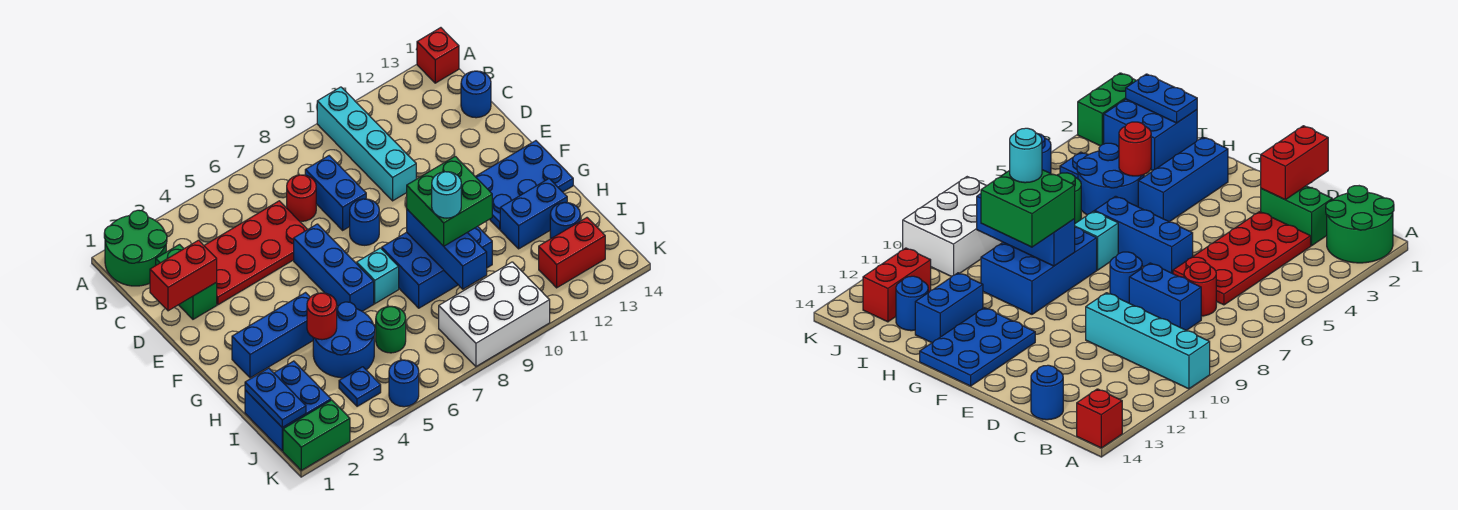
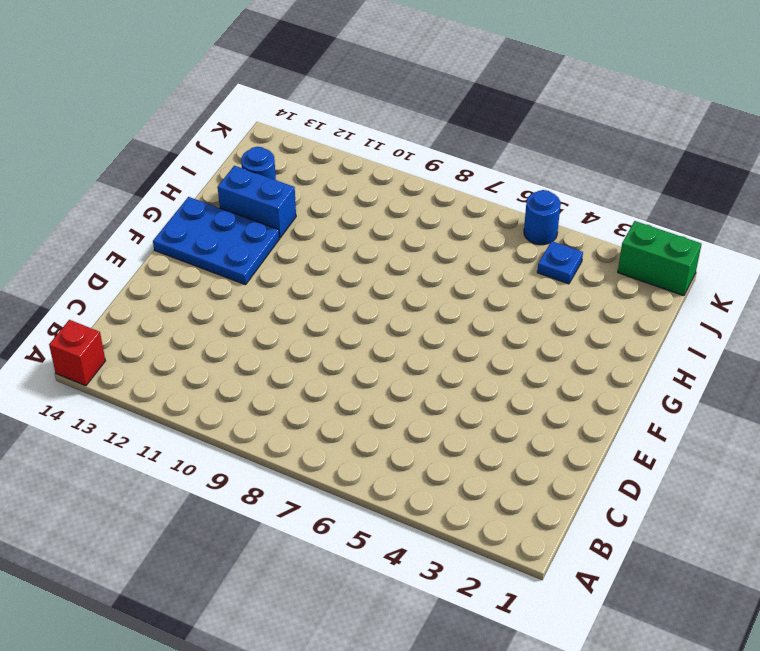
none -> green round brick A1:B2 level 1
none -> cyan brick A10:D10 level 1
none -> green brick C2:D2 level 1
none -> red plate C3:D6 level 1

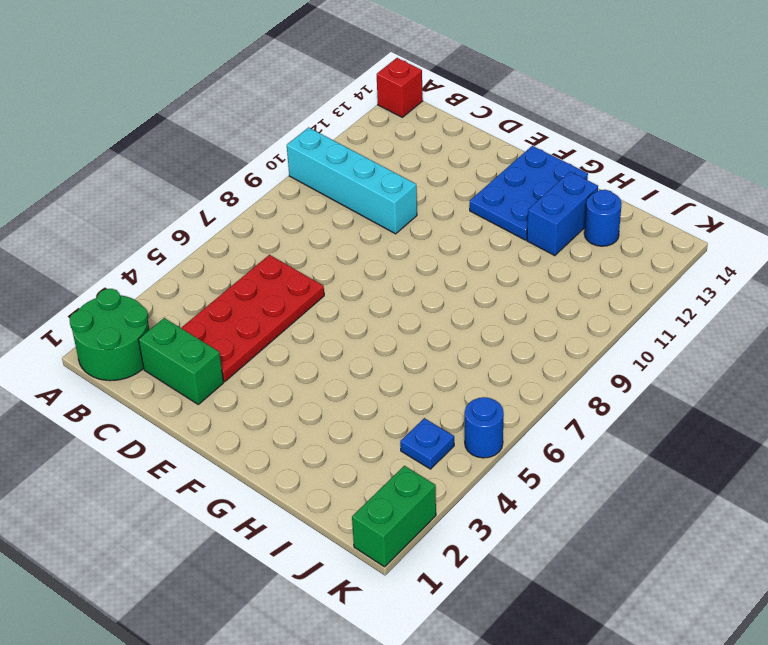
none -> red round brick C7 level 1
none -> blue brick C8:D8 level 1
none -> blue round brick C14 level 1
none -> blue brick E6:G6 level 1

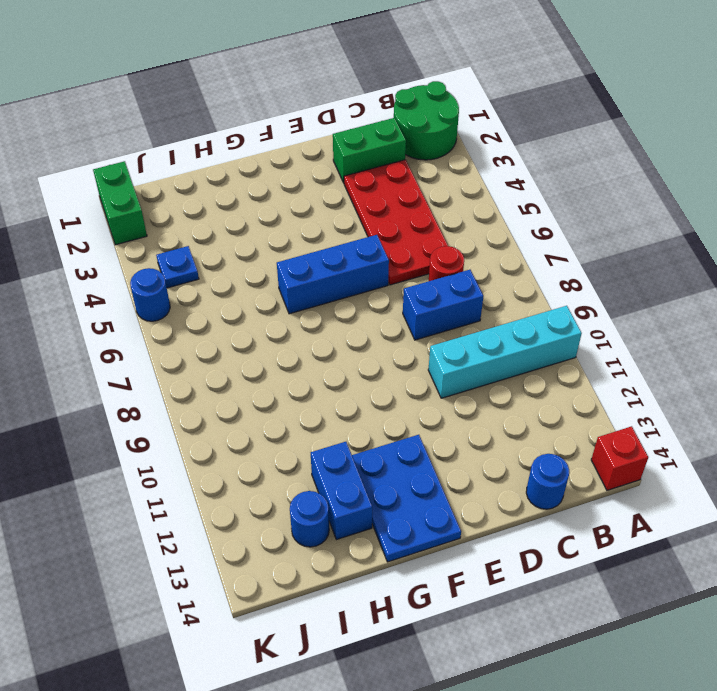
none -> blue round brick E8 level 1
none -> blue brick G2:G4 level 1
none -> cyan brick G7 level 1
none -> blue brick G8:H10 level 1

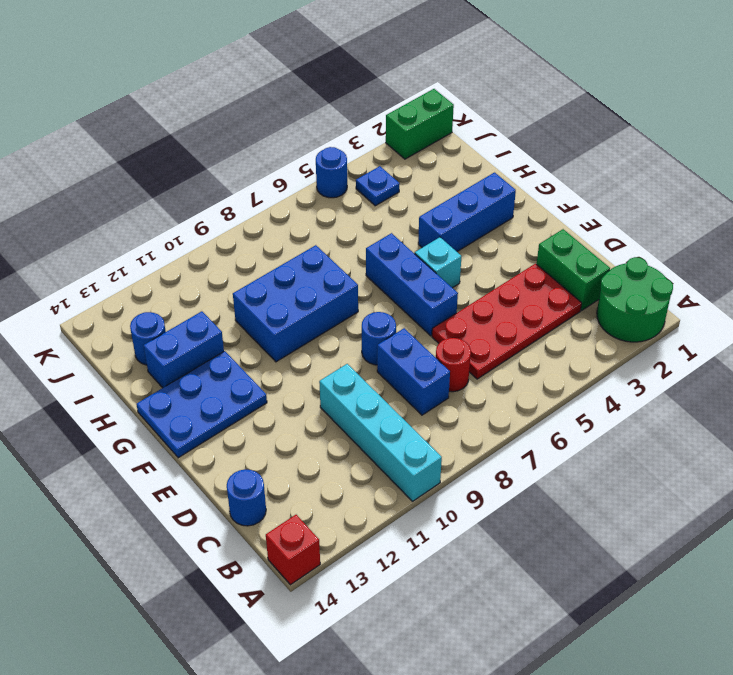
cyan brick F5 level 1 -> cyan brick G7 level 1
none -> blue round brick H4:I5 level 1
none -> blue brick I1:J2 level 1
none -> green round brick I6 level 1
none -> white brick J8:K10 level 1

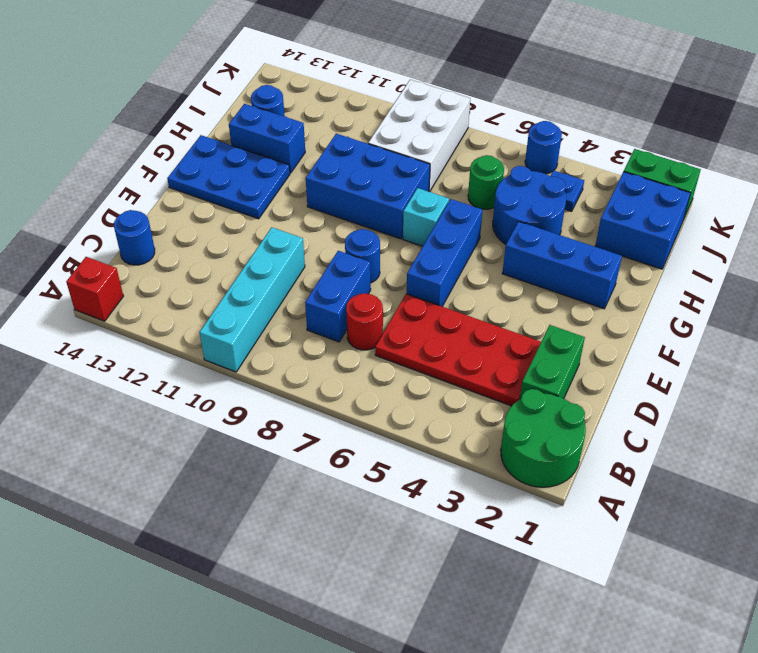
white brick I8:K9 level 1 -> white brick J8:K10 level 1
none -> red brick J12:J13 level 1
none -> red brick D1:D2 level 2
none -> blue brick G9:I9 level 2
none -> red round brick H4 level 2

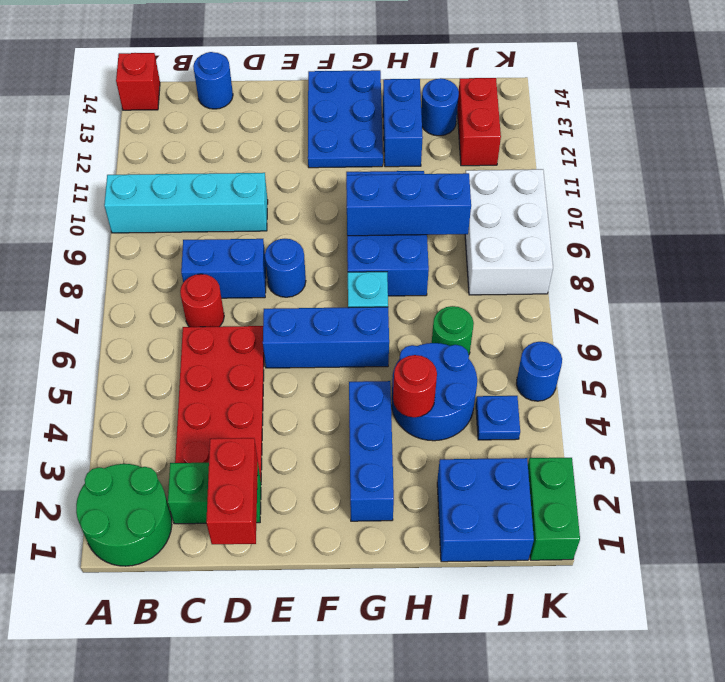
none -> blue plate I1:J1 level 2
none -> green brick G9:H10 level 3
none -> cyan round brick H9 level 4

